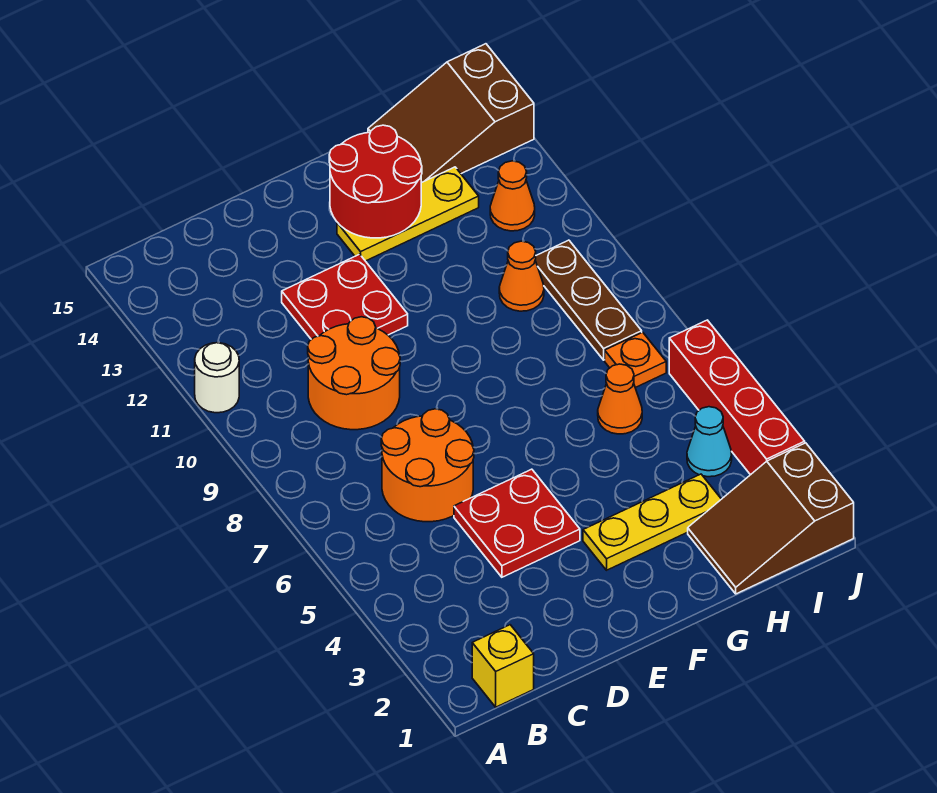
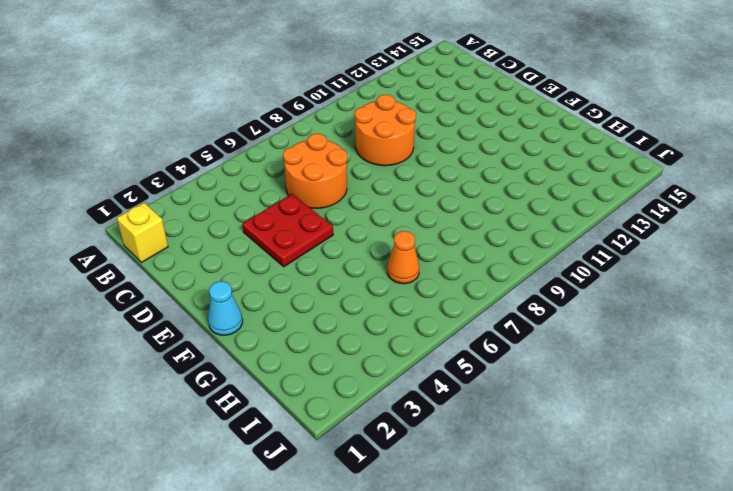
cyan cone F1 level 1 -> cyan cone I4 level 1
none -> white round brick A11 level 1
none -> red plate D11:E12 level 1
none -> yellow plate F3:H3 level 1

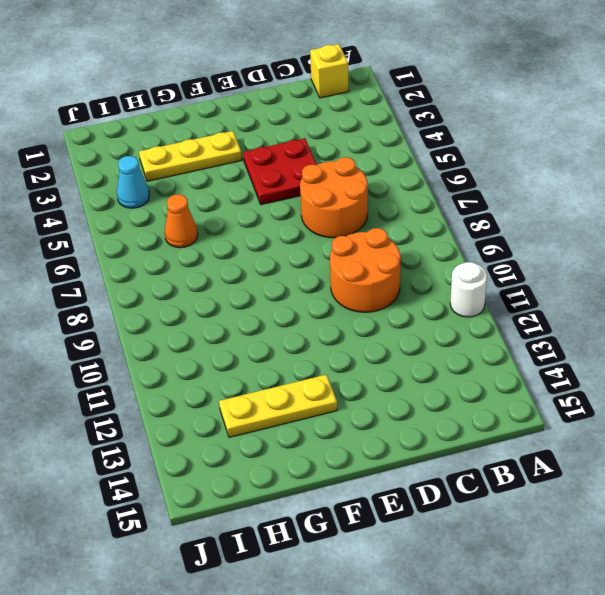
none -> red plate D11:E12 level 1
none -> brown slope H1:J2 level 1 top J
none -> orange cone H10 level 1

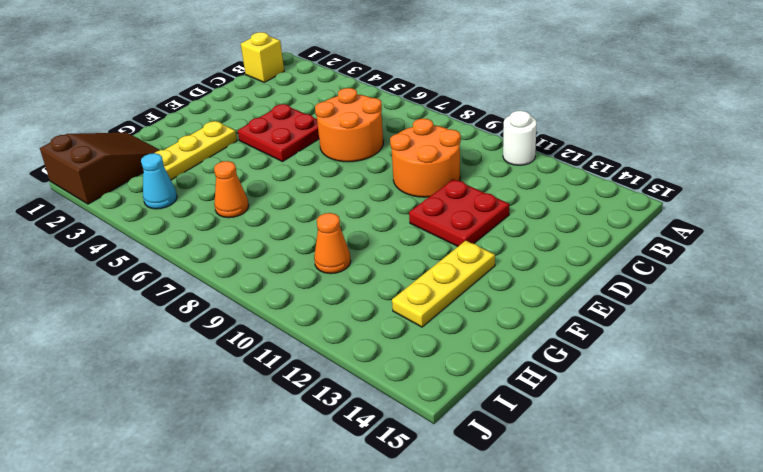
none -> brown slope H14:J15 level 1 top J
none -> orange plate I7 level 1
none -> brown plate I8:I10 level 1

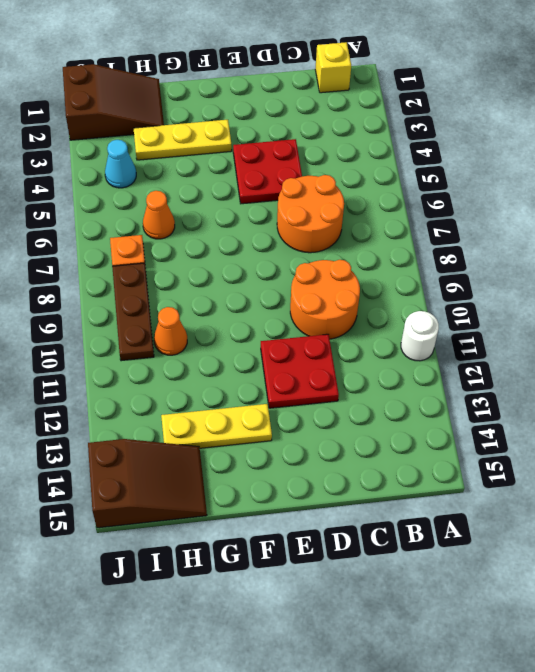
none -> orange cone I12 level 1
none -> red brick J3:J6 level 1
none -> red round brick F13:G14 level 2

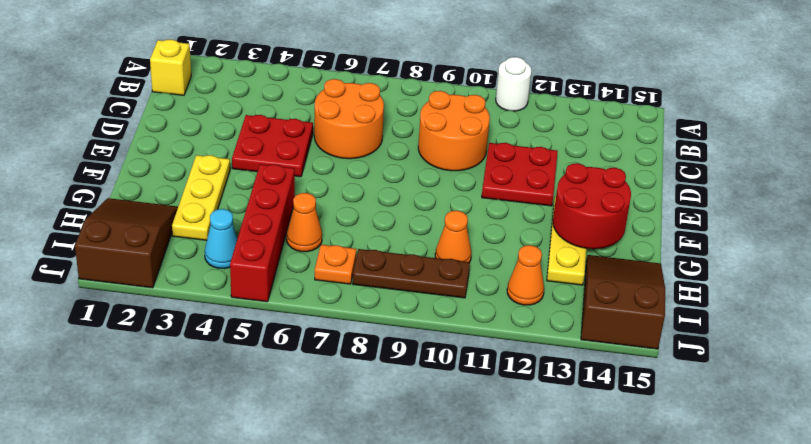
red brick G5:J5 level 1 -> red brick J3:J6 level 1

